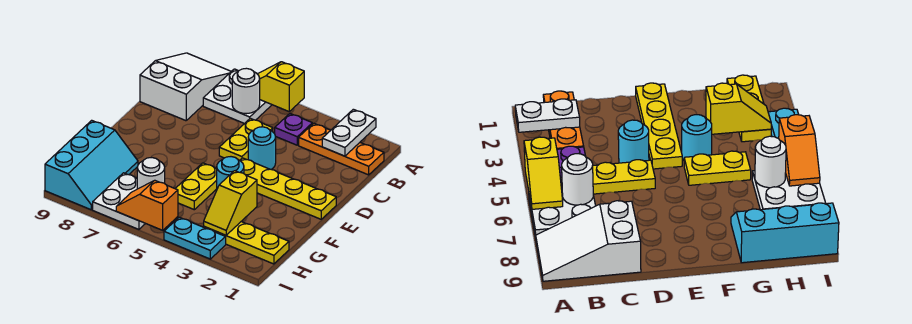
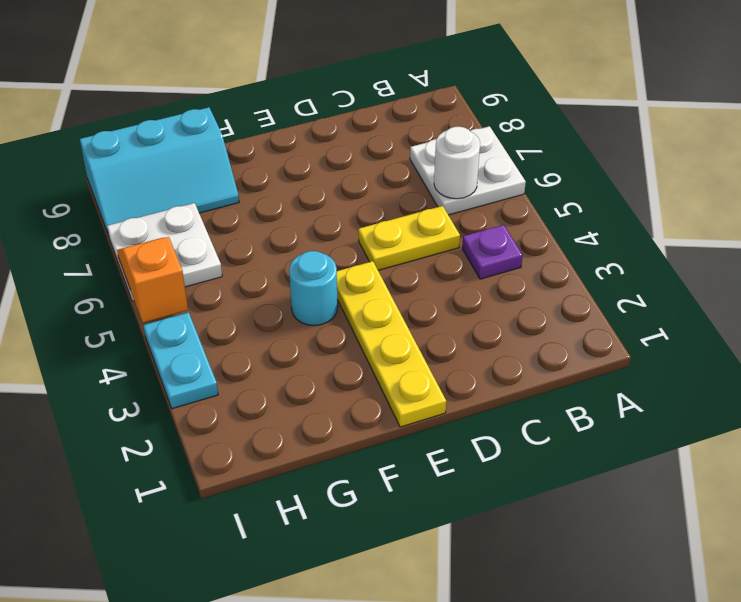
none -> white slope A8:C9 level 1 top C
none -> orange plate B1:B3 level 1
none -> cyan round brick D4 level 1

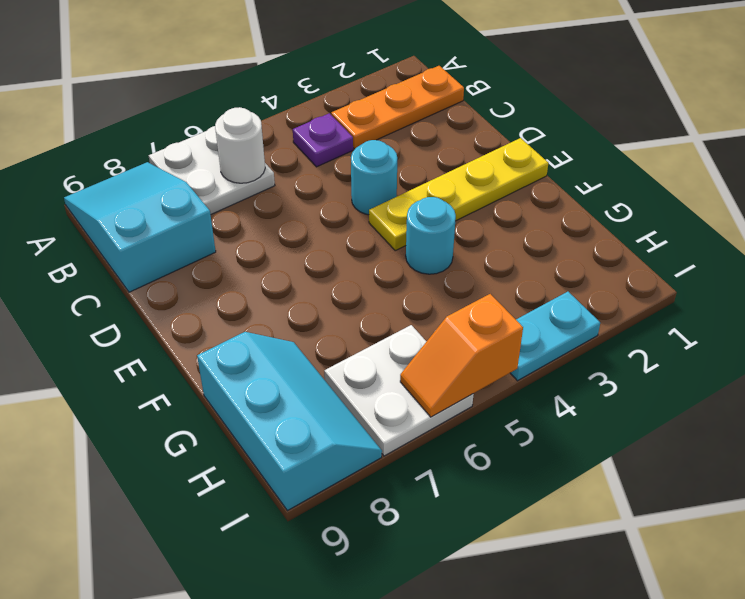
cyan slope A8:C9 level 1 top C -> white slope A8:C9 level 1 top C
none -> yellow plate C5:D5 level 1
none -> yellow plate F5:G5 level 1
none -> yellow plate H1:H3 level 1

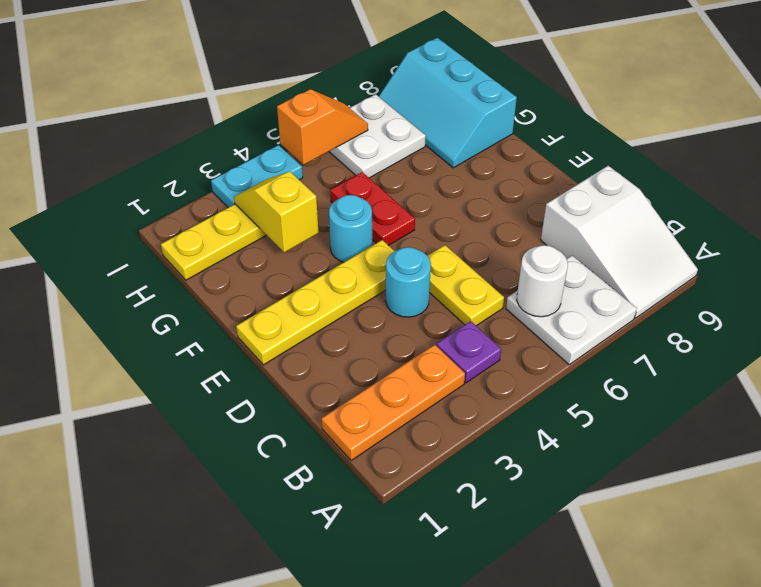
red plate F5:G5 level 1 -> yellow plate F5:G5 level 1
none -> white plate A2:B2 level 2
none -> yellow slope A5:A6 level 2 top 5
none -> white round brick H6 level 2

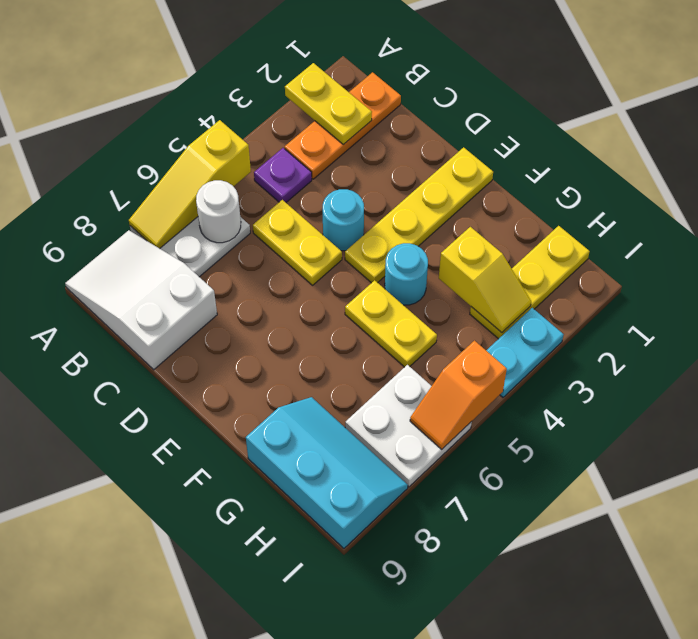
yellow plate A2:B2 level 2 -> white plate A2:B2 level 2
yellow slope A5:A7 level 2 top 5 -> yellow slope A5:A6 level 2 top 5
none -> white round brick H6 level 2

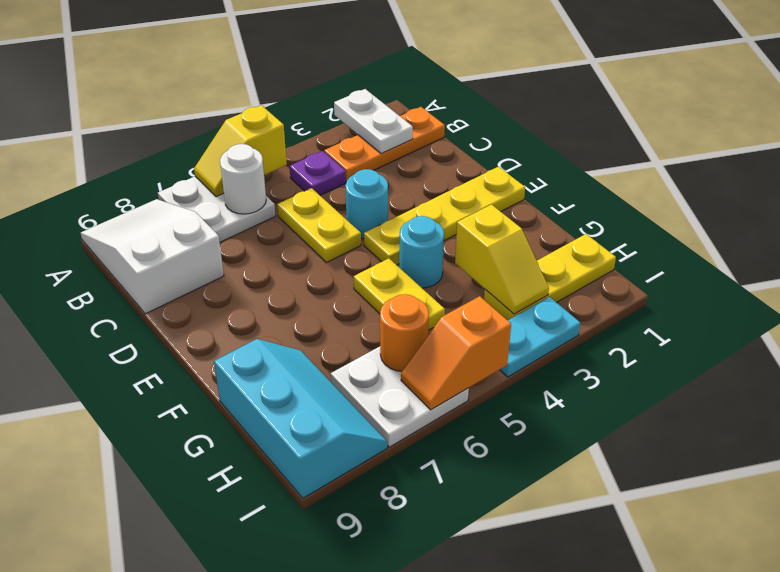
orange round brick H6 level 2 -> white round brick H6 level 2

